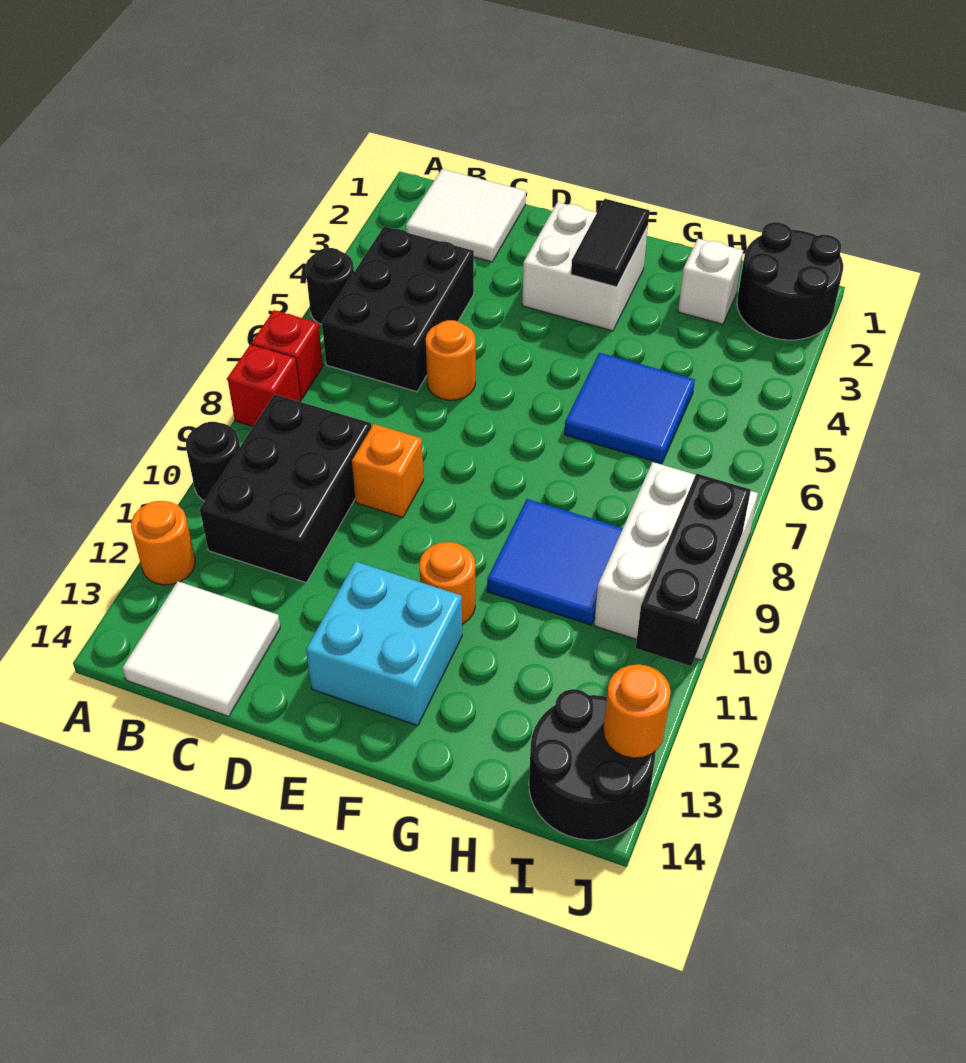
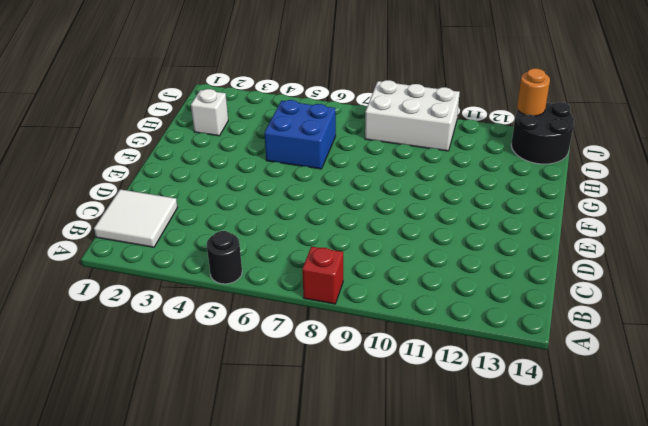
blue brick G5:H6 level 1 -> blue tile G5:H6 level 1
none -> red brick A7 level 1
none -> black round brick A10 level 1
none -> orange round brick A12 level 1

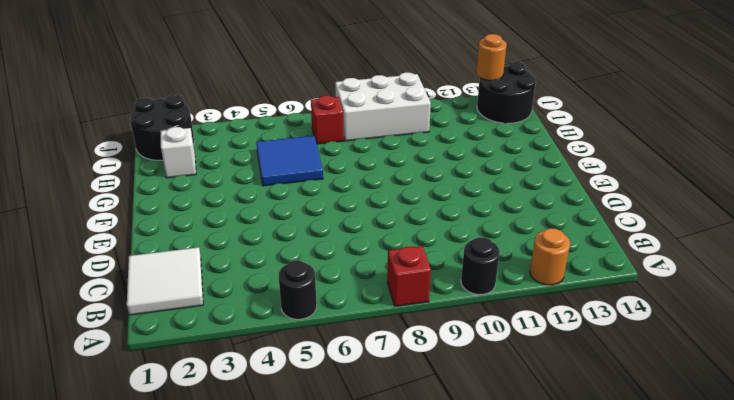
red brick I7 level 1 -> red brick A7 level 1
none -> black brick B4:C6 level 1
none -> black brick B9:C11 level 1
none -> white tile B13:C14 level 1

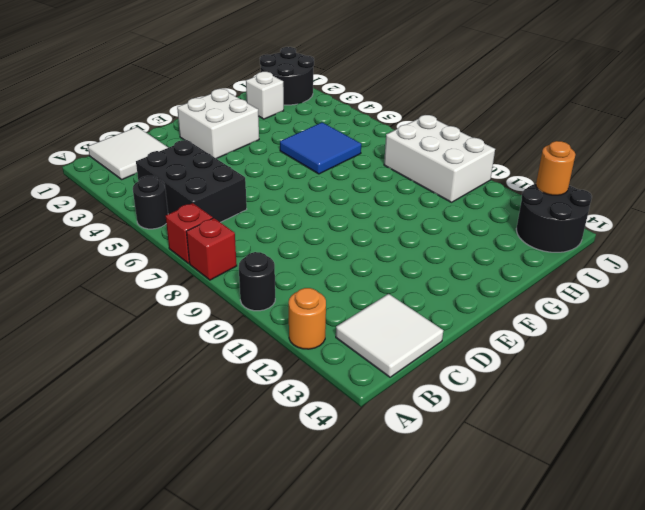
none -> black brick B9:C11 level 1
none -> orange round brick D6 level 1
none -> orange brick D9 level 1

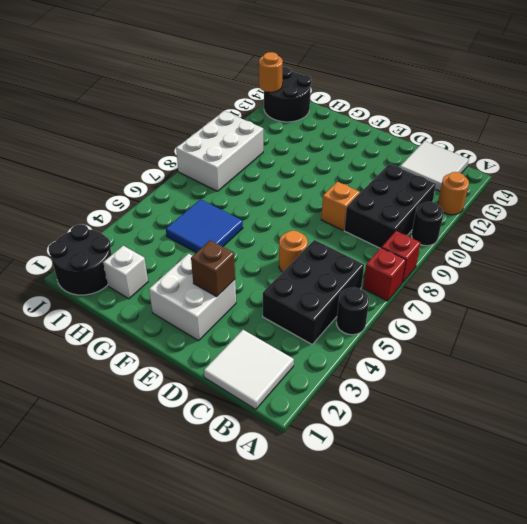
brown brick E3 level 2 -> none
none -> cyan brick E12:F13 level 1
none -> orange round brick F11 level 1
none -> blue tile G9:H10 level 1

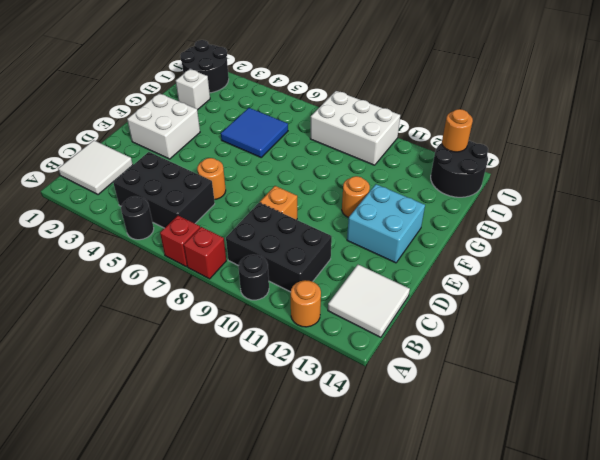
none -> blue tile G9:H10 level 1
none -> black tile F2:F3 level 2
none -> black brick J9:J11 level 2

